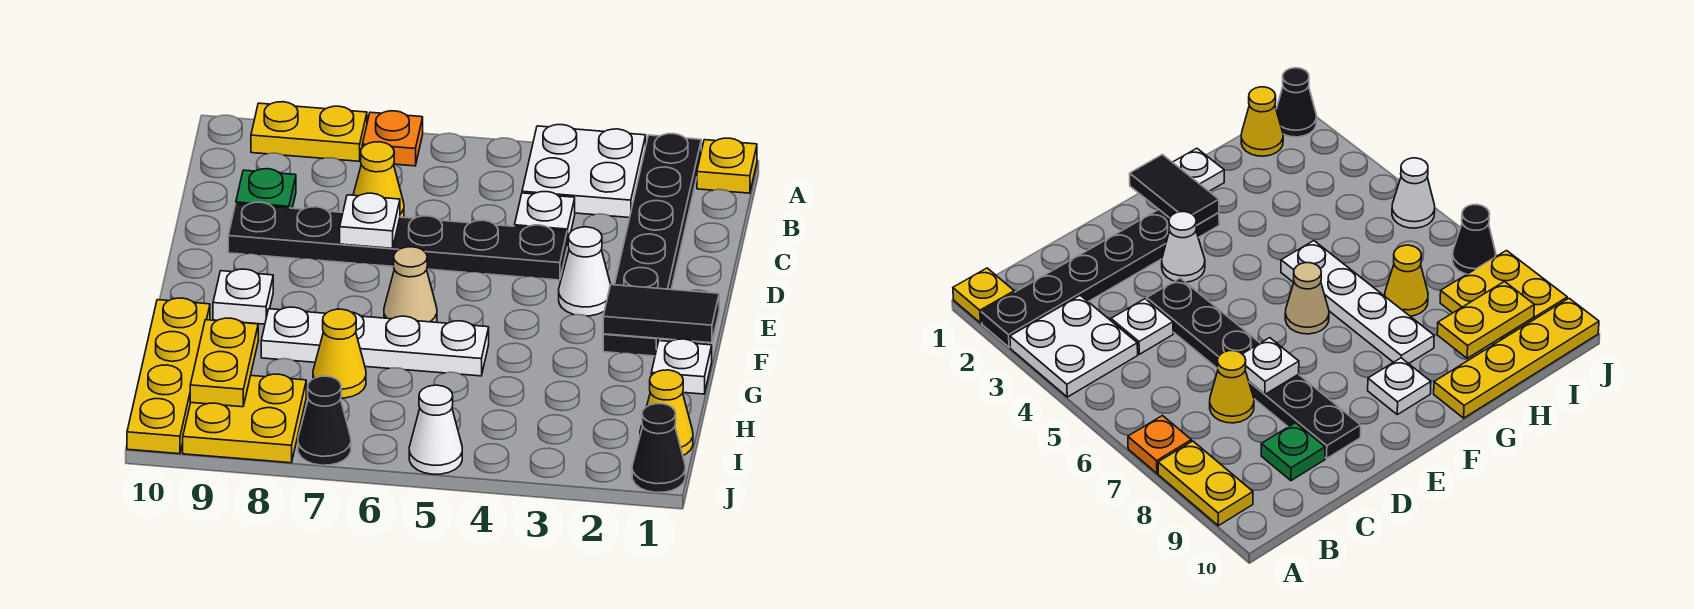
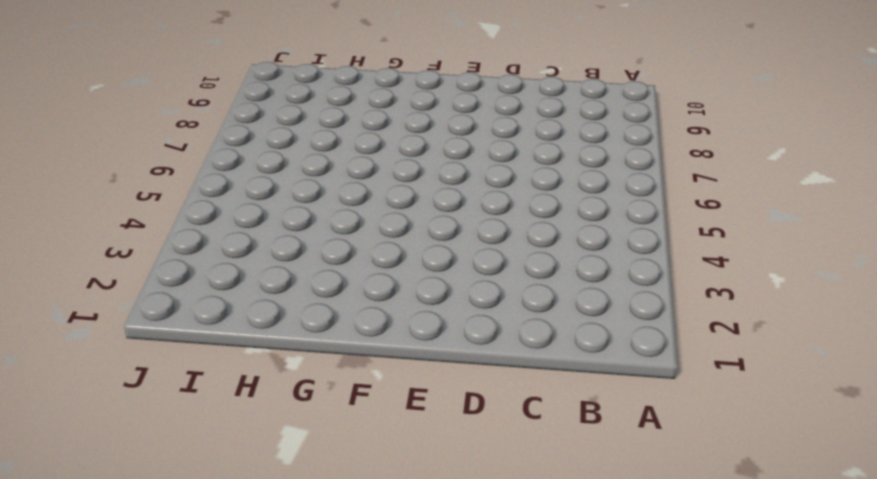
none -> yellow plate A1 level 1
none -> black plate A2:F2 level 1
none -> white plate A3:B4 level 1

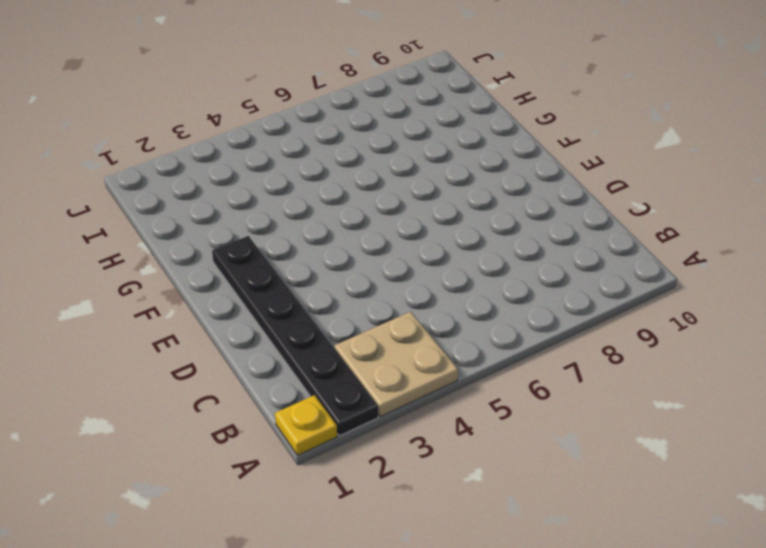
tan plate A3:B4 level 1 -> white plate A3:B4 level 1
none -> orange plate A7 level 1
none -> yellow plate A8:A9 level 1
none -> white plate C4 level 1

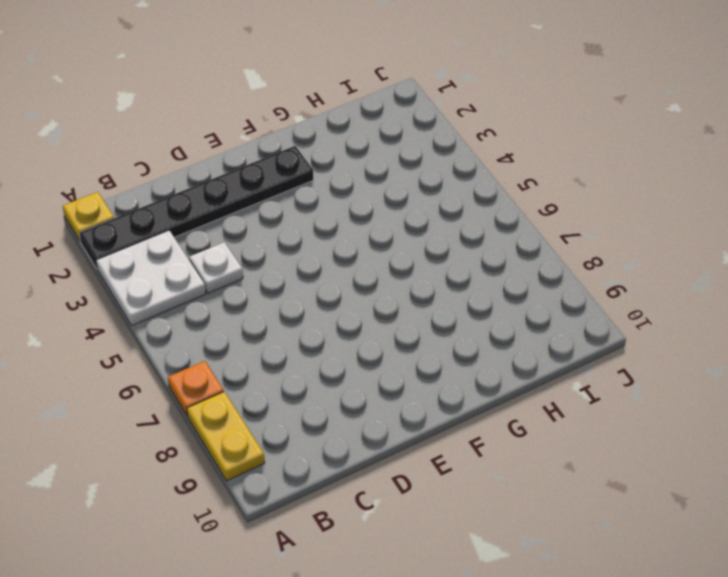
none -> yellow cone C7 level 1
none -> green plate C9 level 1
none -> black plate D4:D9 level 1

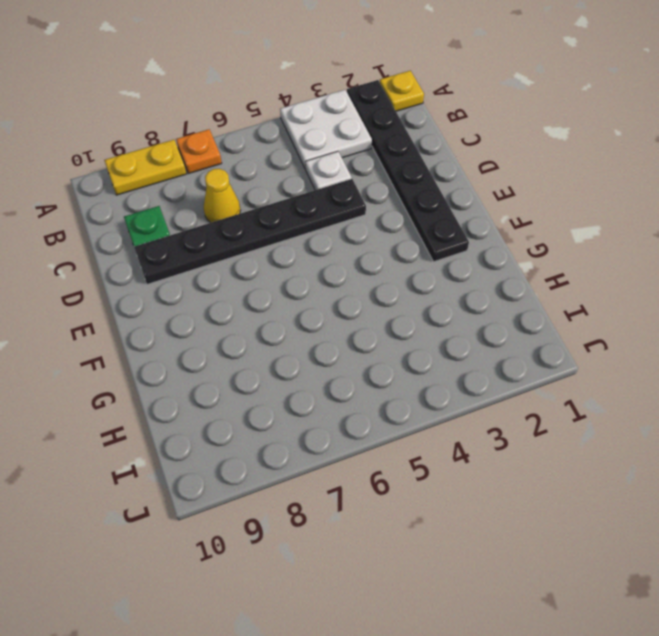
none -> white cone E3 level 1
none -> tan cone F6 level 1
none -> white plate F9 level 1

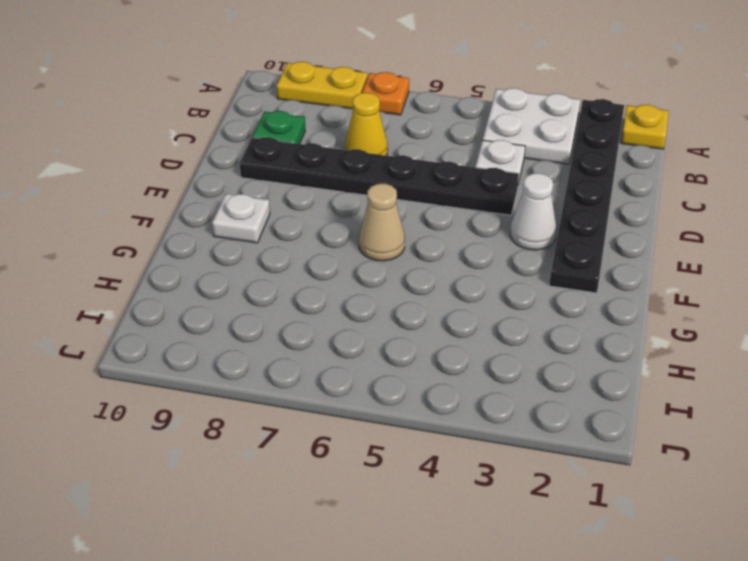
none -> white plate G1 level 1
none -> white plate G5:G8 level 1
none -> yellow plate G10:J10 level 1

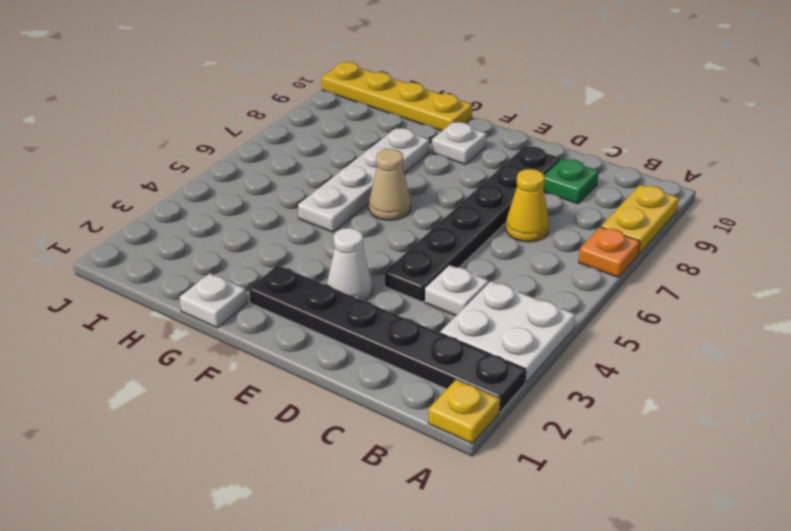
none -> yellow cone H7 level 1
none -> yellow cone I1 level 1
none -> yellow plate I8:J9 level 1

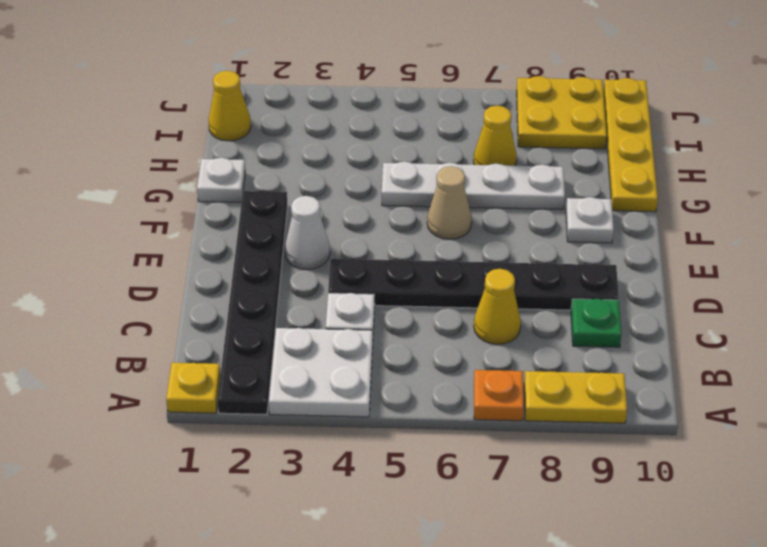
none -> black cone J1 level 1
none -> white cone J5 level 1
none -> black cone J7 level 1

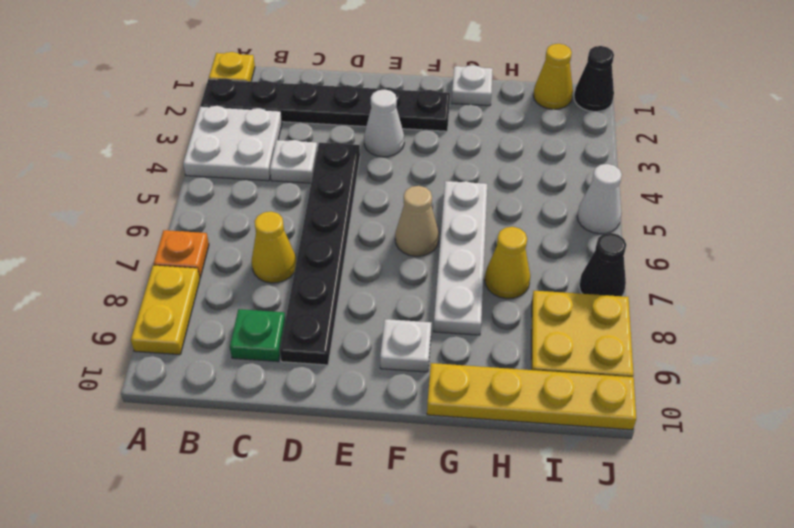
none -> white plate D7 level 2
none -> black tile F1:F2 level 2
none -> yellow plate H9:I9 level 2

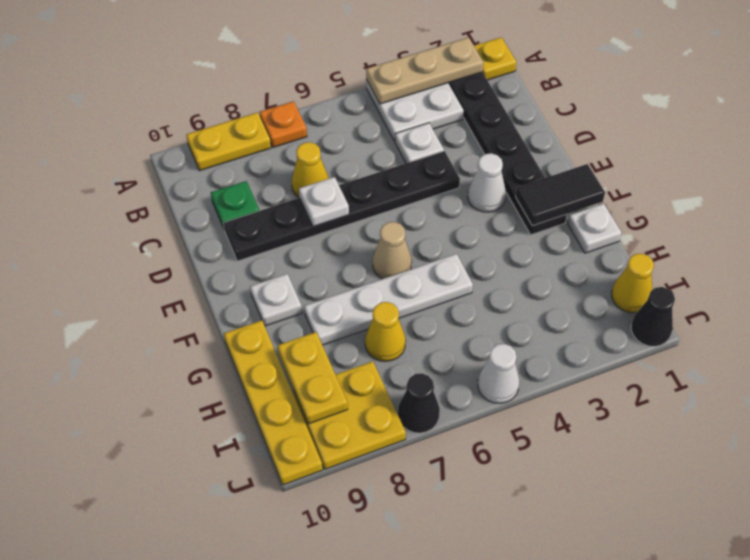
tan plate A2:A4 level 2 -> none

